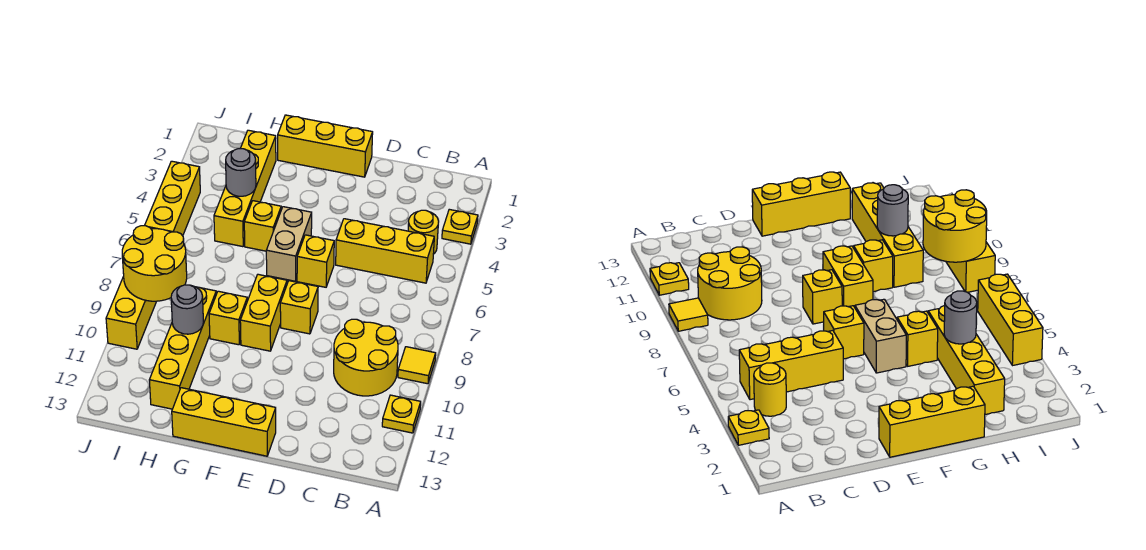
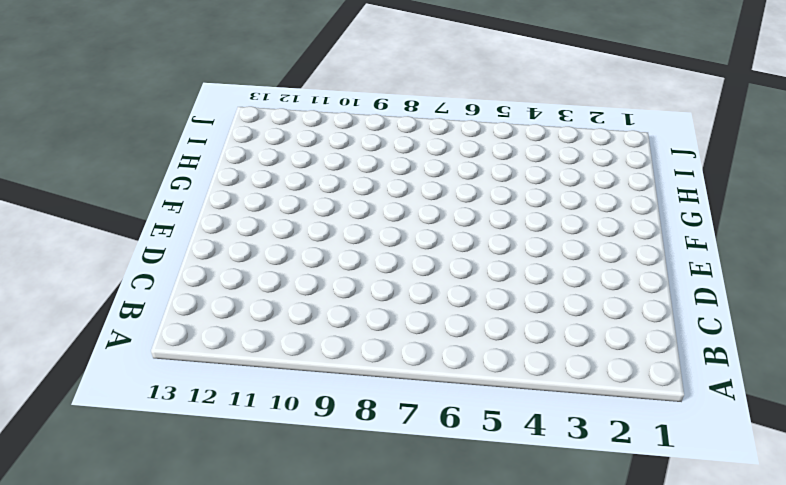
none -> yellow plate A3 level 1
none -> yellow tile A9 level 1
none -> yellow plate A11 level 1

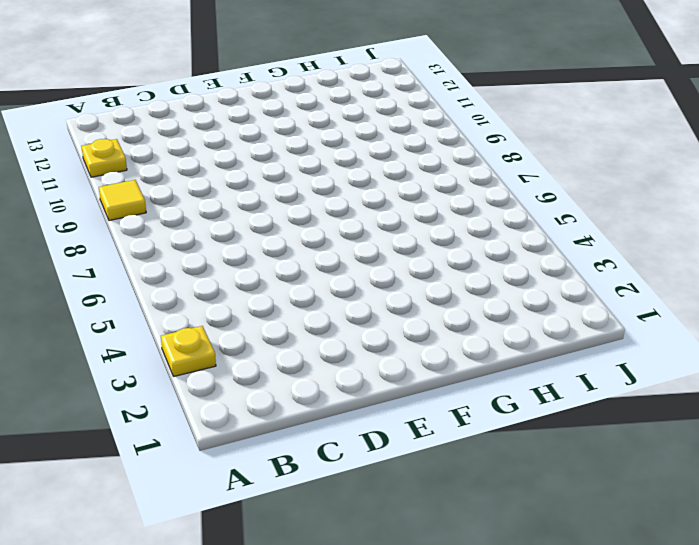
none -> yellow round brick B4 level 1
none -> yellow brick B5:D5 level 1
none -> yellow round brick B9:C10 level 1

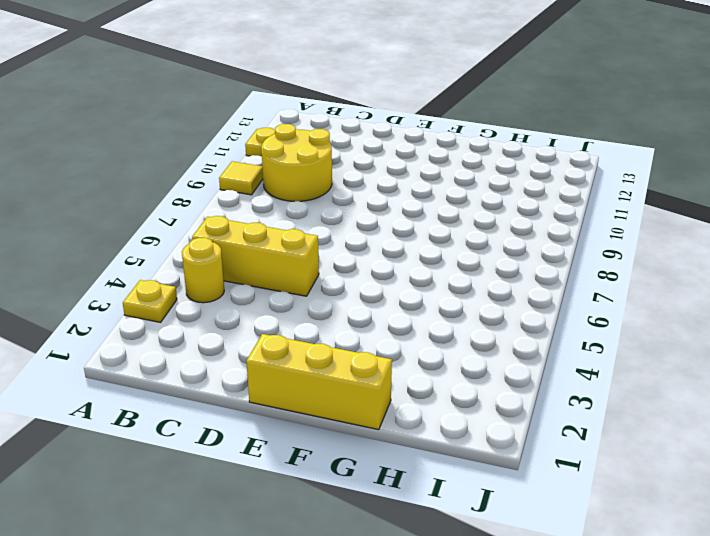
none -> yellow brick E6 level 1
none -> yellow brick E8 level 1
none -> yellow brick E13:G13 level 1

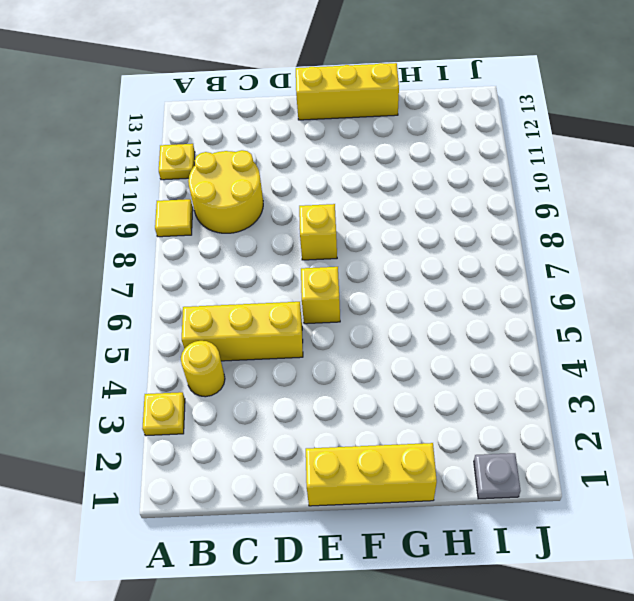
grey plate I1 level 1 -> none
none -> tan brick F5:F6 level 1
none -> yellow brick F8:F9 level 1
none -> yellow brick G5 level 1

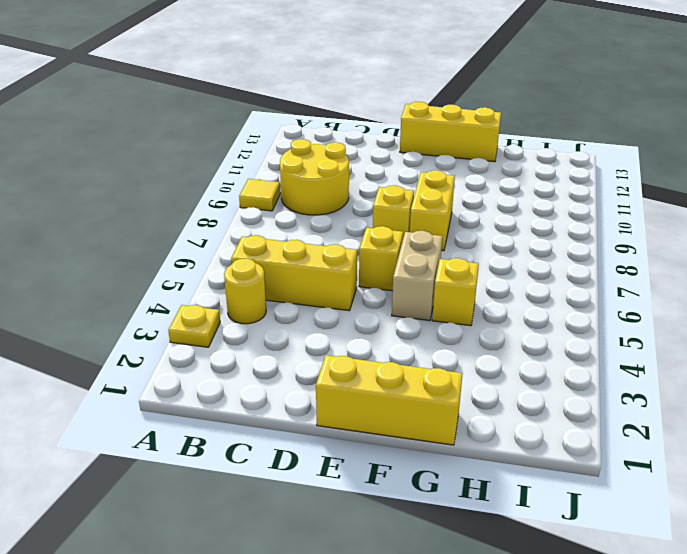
none -> yellow plate A11 level 1
none -> yellow brick G9 level 1
none -> yellow brick H2:H5 level 1

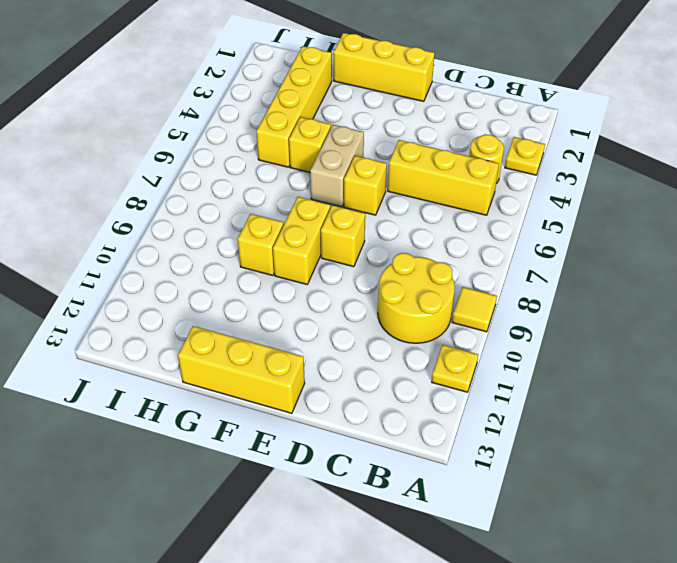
none -> yellow brick H9:H12 level 1
none -> yellow brick J4:J6 level 1
none -> yellow brick J8:J10 level 1

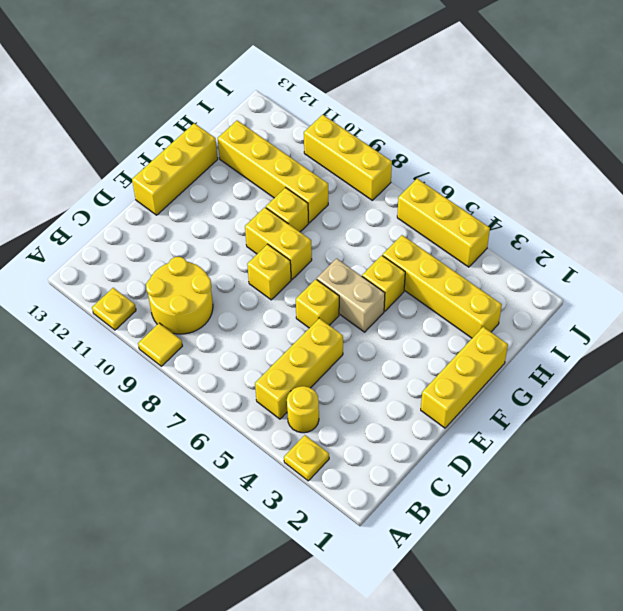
none -> grey round brick H4 level 2
none -> grey round brick H10 level 2
none -> yellow round brick I8:J9 level 2

